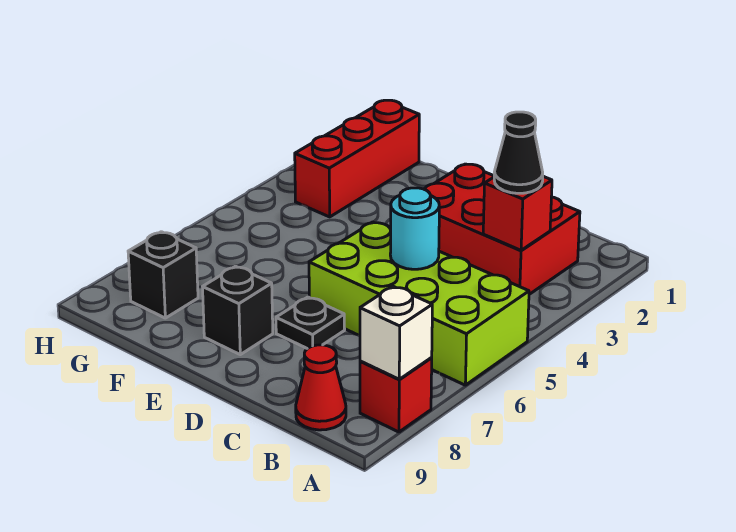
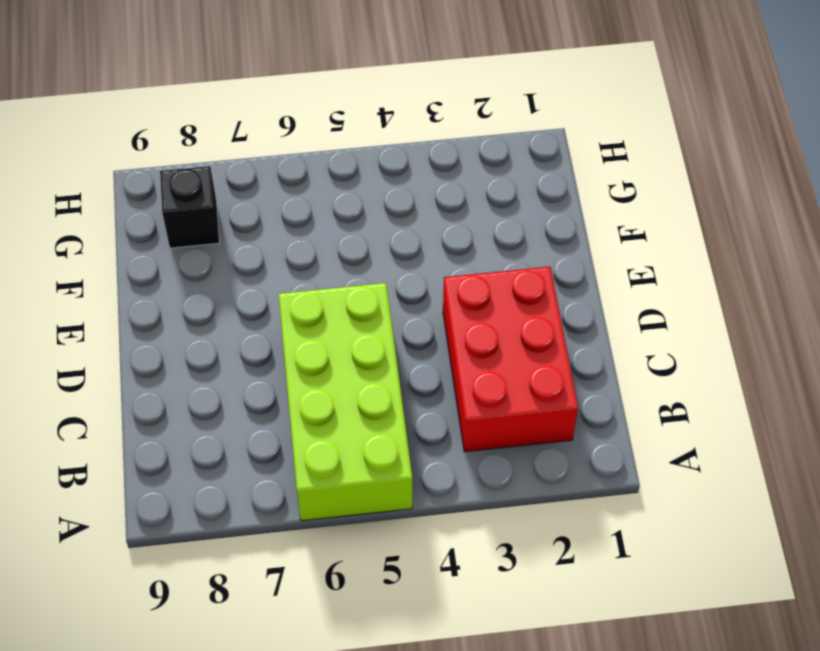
none -> red brick A8 level 1
none -> red cone B9 level 1
none -> black plate D7 level 1

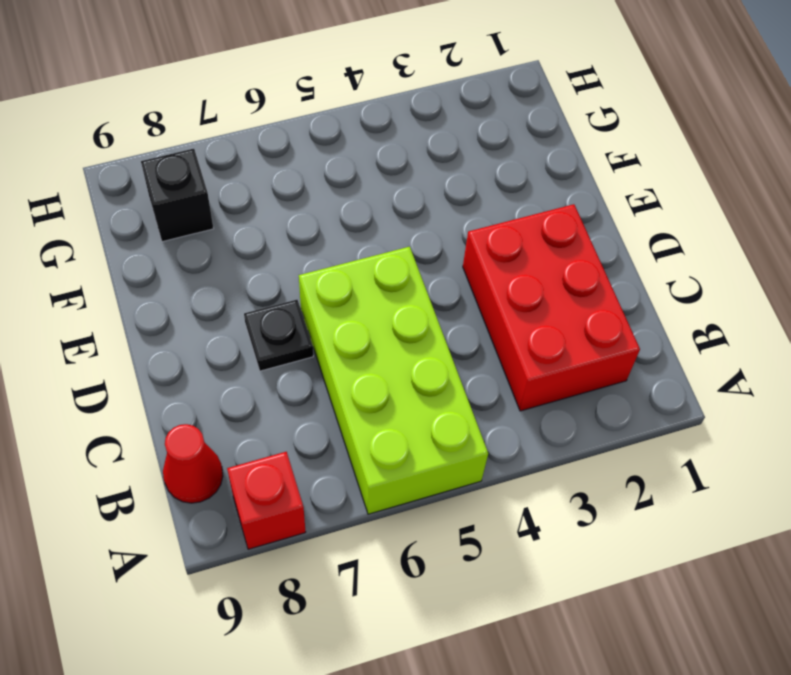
none -> black brick E8 level 1
none -> red brick G1:G3 level 1
none -> white brick A8 level 2

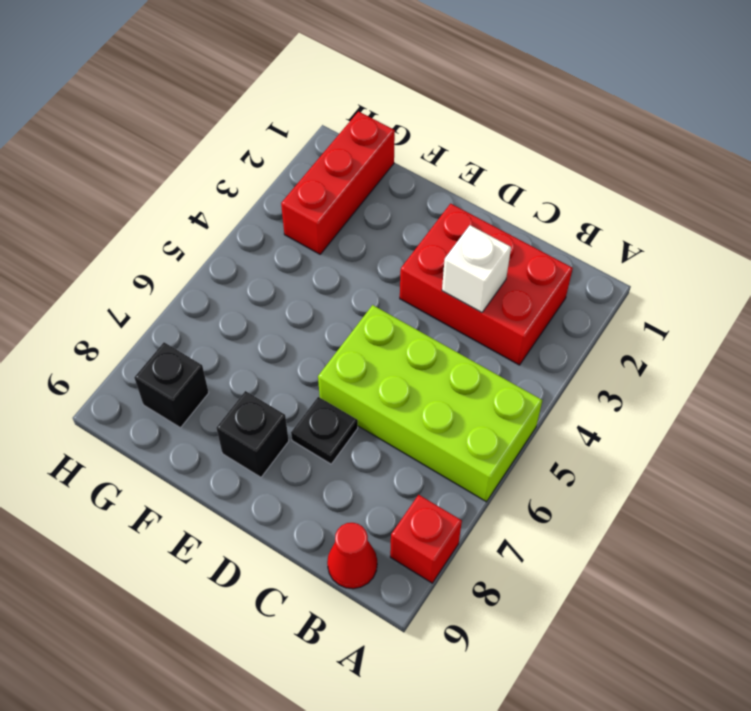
white brick C3 level 2 -> white brick A8 level 2
none -> red brick B3 level 2
none -> cyan round brick C5 level 2
none -> black cone B3 level 3

